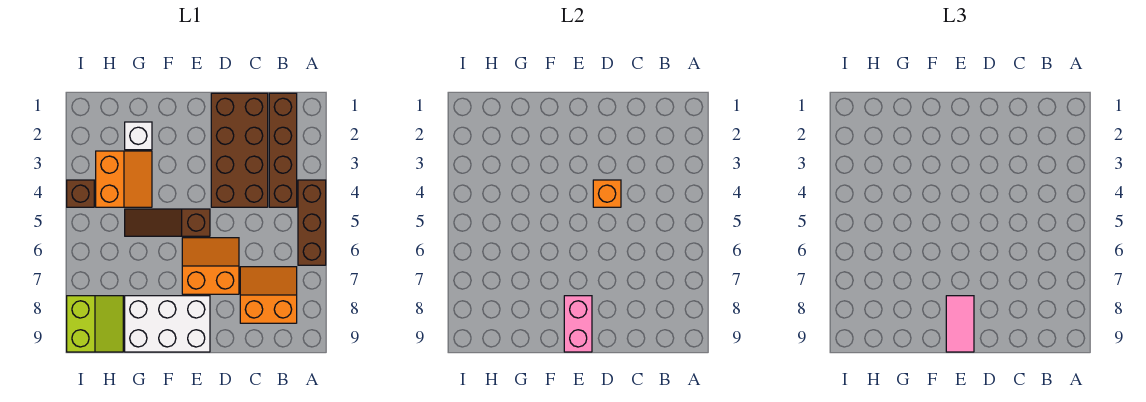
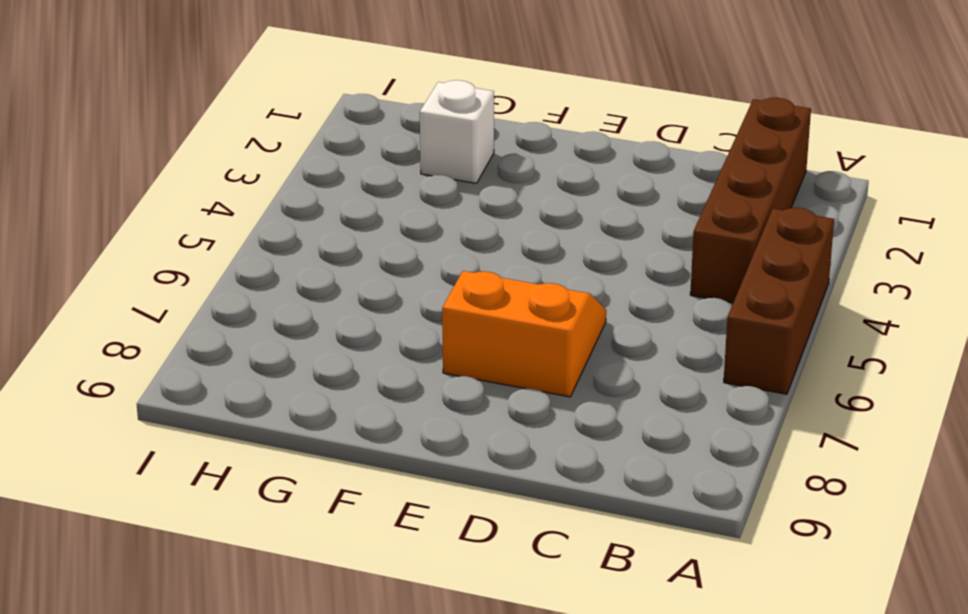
none -> orange slope B7:C8 level 1 top 8
none -> brown brick C1:D4 level 1
none -> brown slope E5:G5 level 1 top E

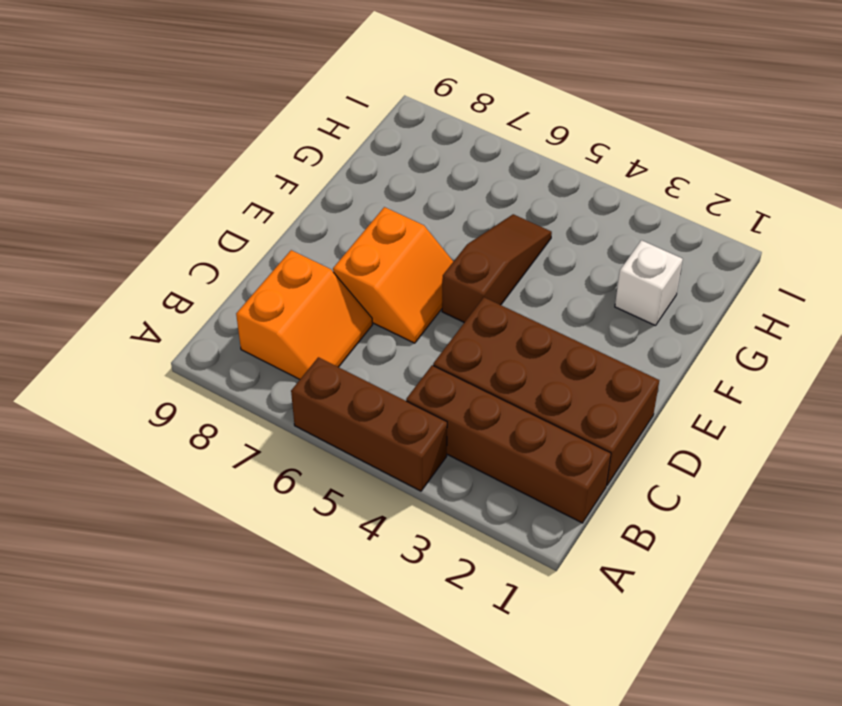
none -> white brick E8:G9 level 1
none -> orange slope G3:H4 level 1 top H
none -> lime slope H8:I9 level 1 top I

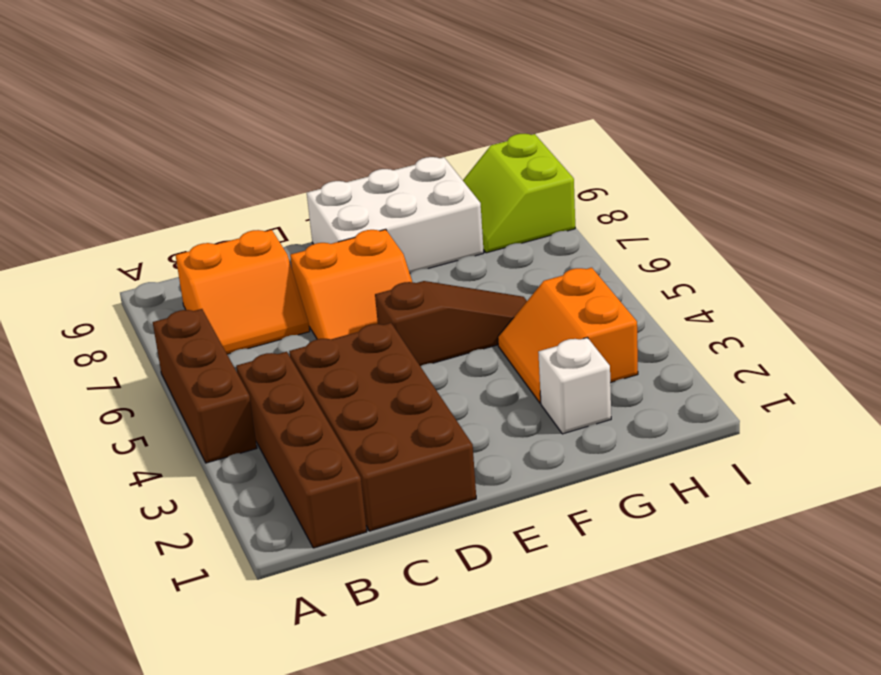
none -> brown brick I4 level 1
none -> orange brick D4 level 2
none -> pink brick E8:E9 level 2

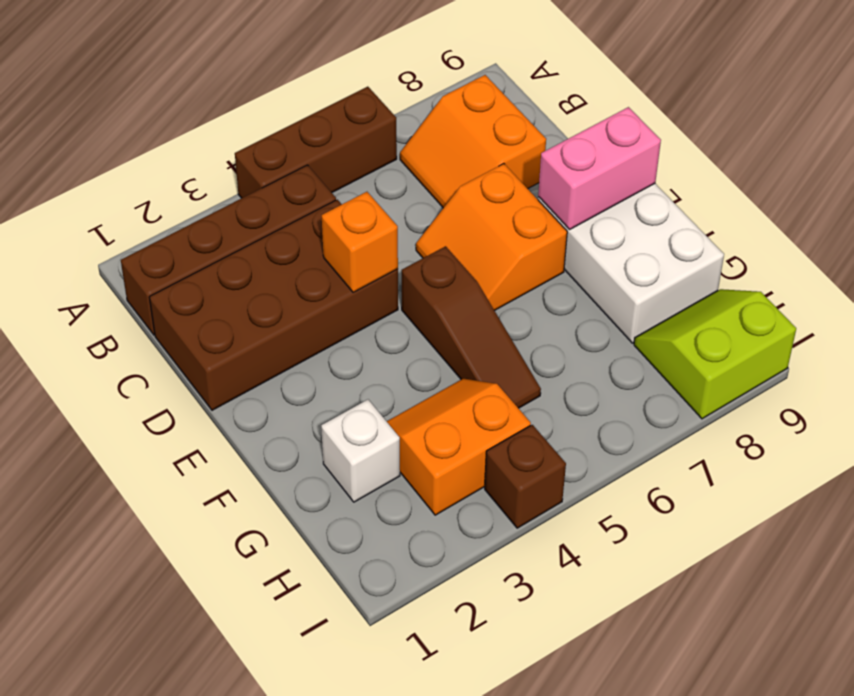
none -> pink tile E8:E9 level 3

